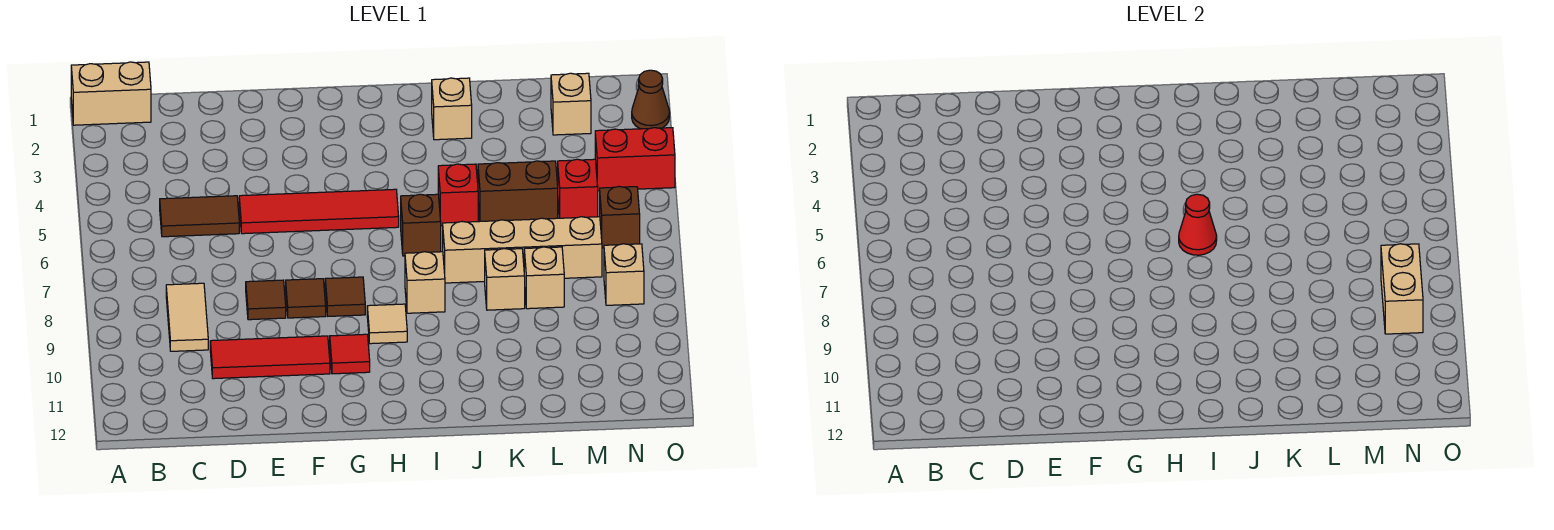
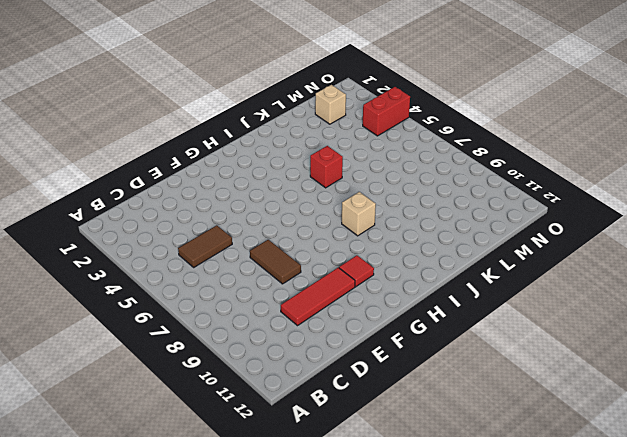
brown tile E7:E8 level 1 -> brown tile E8 level 1
none -> tan brick A1:B1 level 1
none -> tan tile C8:C9 level 1
none -> red tile E5:H5 level 1

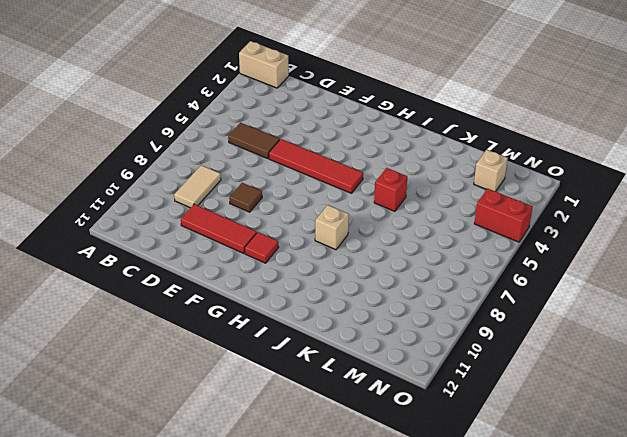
none -> brown tile F8 level 1
none -> brown tile G8 level 1
none -> tan tile H9 level 1

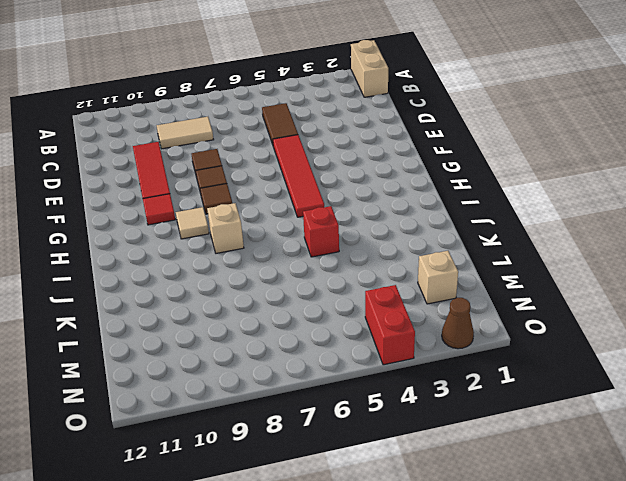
none -> brown brick I6 level 1
none -> tan brick J2 level 1
none -> tan brick J7:M7 level 1

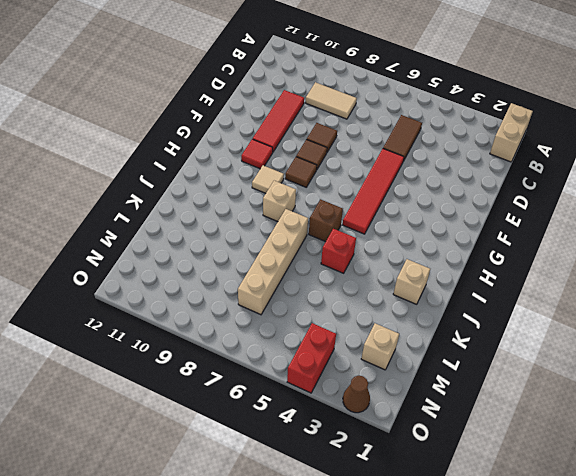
none -> brown brick K5:L5 level 1
none -> tan brick K8 level 1
none -> tan brick L8 level 1

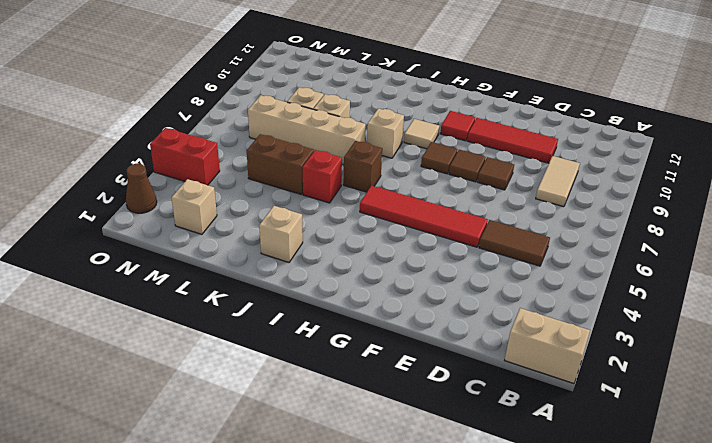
none -> red brick M5 level 1
none -> brown brick N6 level 1
none -> tan brick N8 level 1

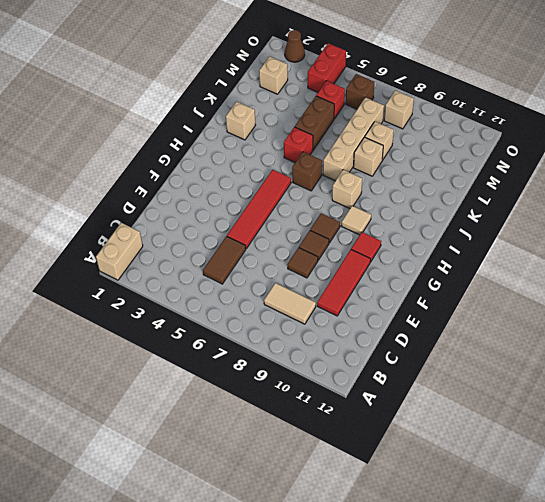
none -> red cone I6 level 2
none -> tan brick N8:N9 level 2

